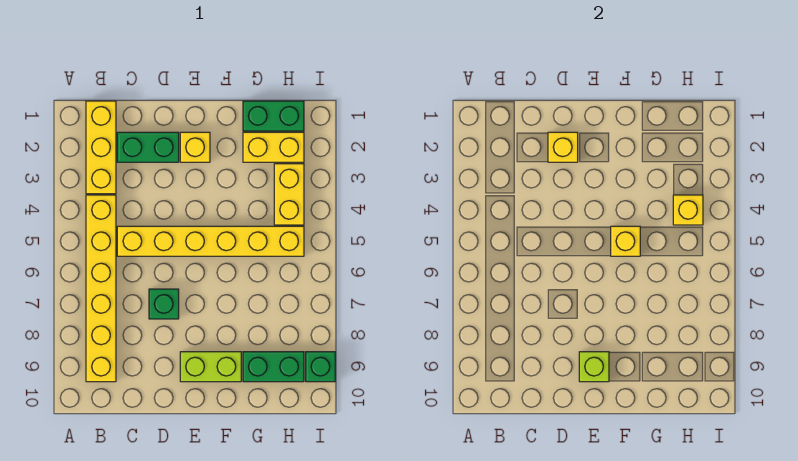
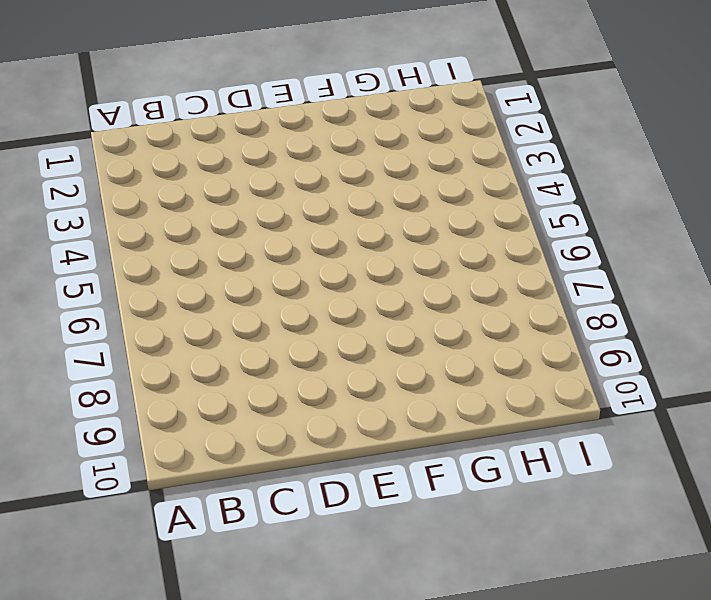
none -> yellow brick B1:B3 level 1
none -> yellow brick B4:B9 level 1
none -> green brick C2:D2 level 1

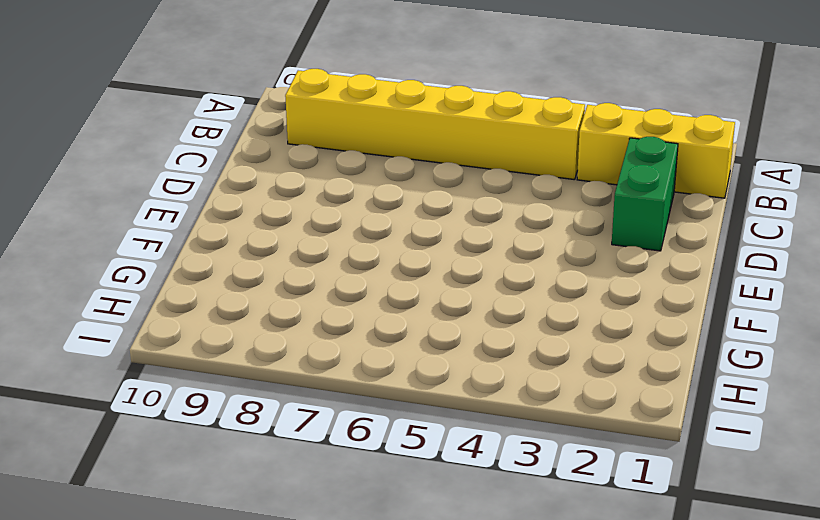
none -> yellow brick C5:H5 level 1
none -> green brick D7 level 1
none -> yellow brick E2 level 1

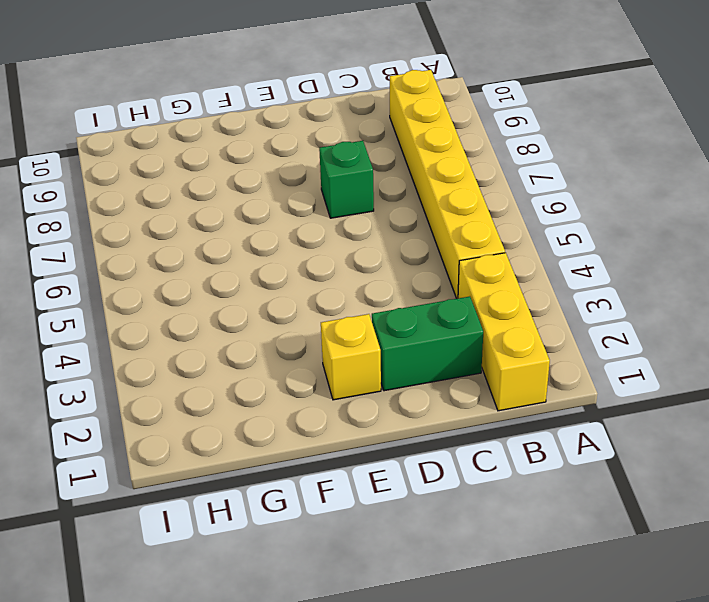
none -> yellow brick C5:H5 level 1
none -> lime brick E9:F9 level 1
none -> green brick G1:H1 level 1

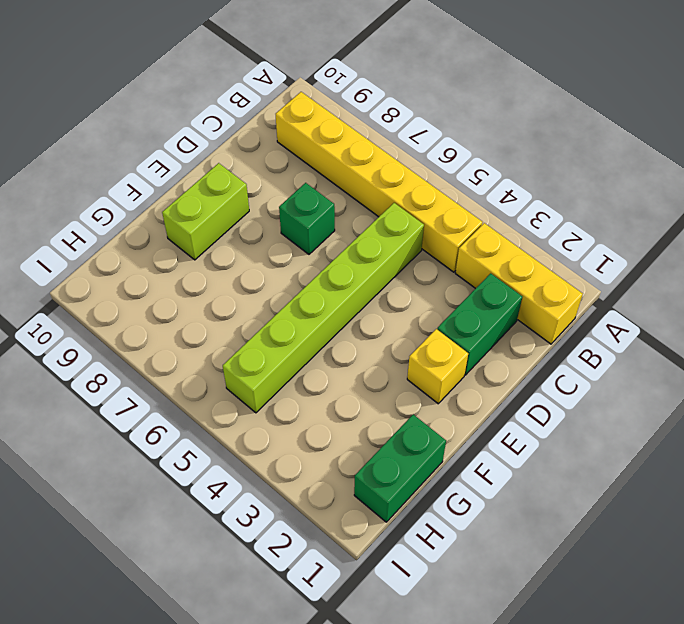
lime brick C5:H5 level 1 -> yellow brick C5:H5 level 1
none -> yellow brick G2:H2 level 1
none -> green brick G9:H9 level 1
none -> yellow brick H3:H4 level 1

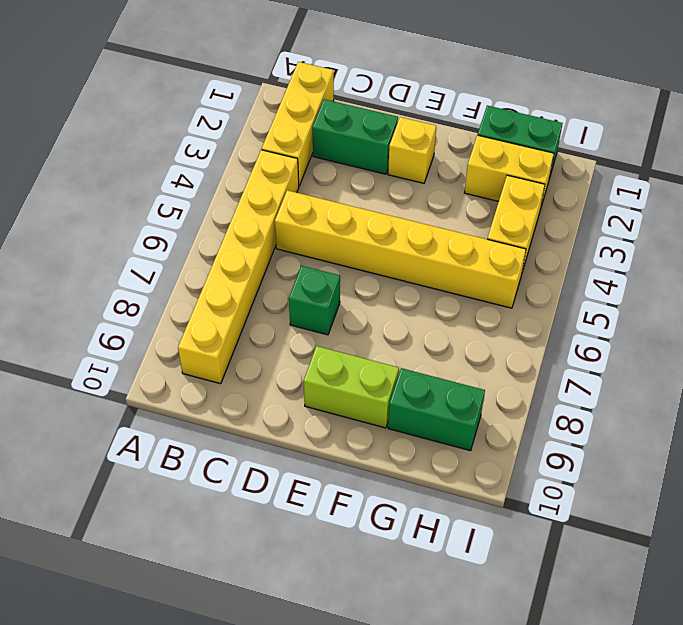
none -> green brick I9 level 1
none -> yellow brick D2 level 2
none -> lime brick E9 level 2

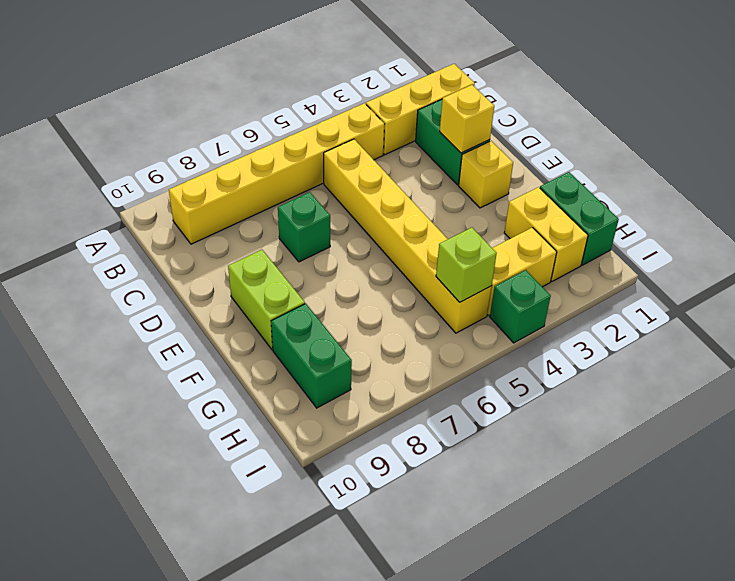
lime brick H5 level 2 -> lime brick E9 level 2
green brick I4 level 1 -> green brick I9 level 1
none -> yellow brick F5 level 2
none -> yellow brick H4 level 2

